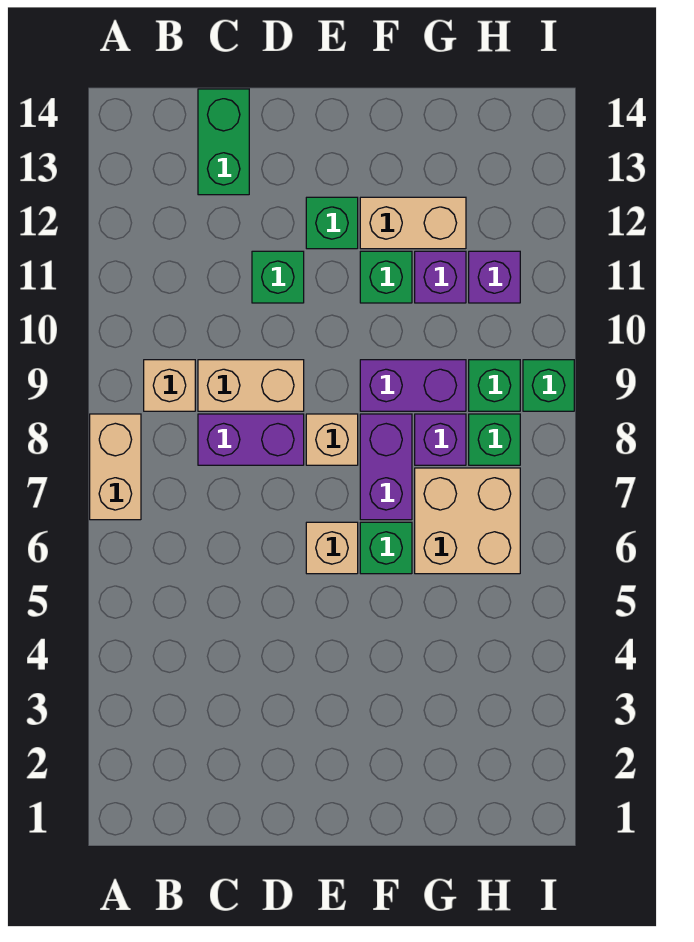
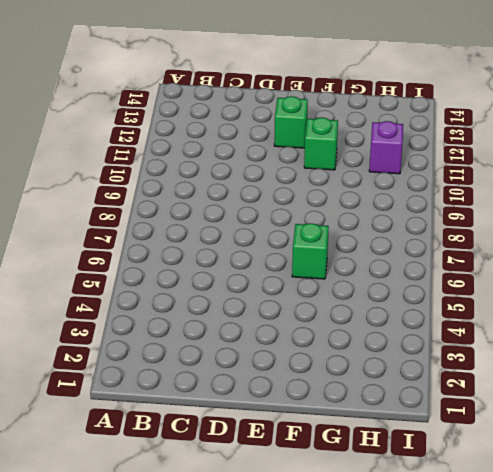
none -> tan brick A7:A8 level 1
none -> tan brick B9 level 1
none -> purple brick C8:D8 level 1

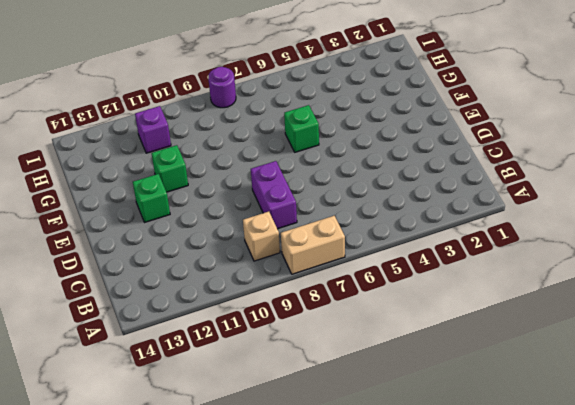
purple round brick I8 level 1 -> none
none -> tan brick C9:D9 level 1
none -> green brick C13:C14 level 1
none -> green brick D11 level 1

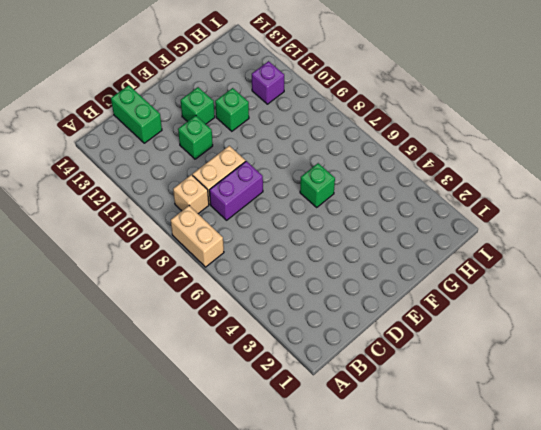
none -> tan brick E6 level 1
none -> tan brick E8 level 1
none -> purple brick F7:F8 level 1

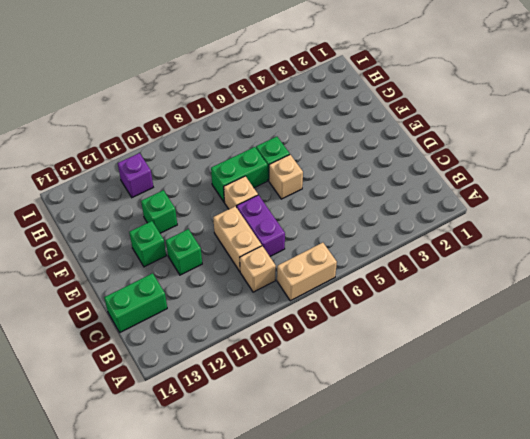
green brick F7:F8 level 1 -> purple brick F7:F8 level 1
none -> purple brick F9:G9 level 1
none -> tan brick F12:G12 level 1
none -> tan brick G6:H7 level 1

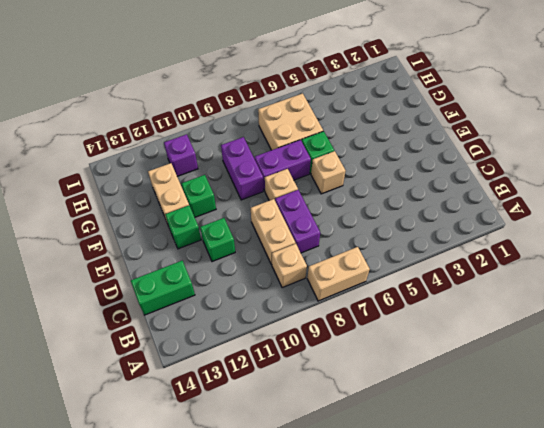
none -> purple brick G8 level 1
none -> purple brick G11 level 1
none -> green brick H8 level 1

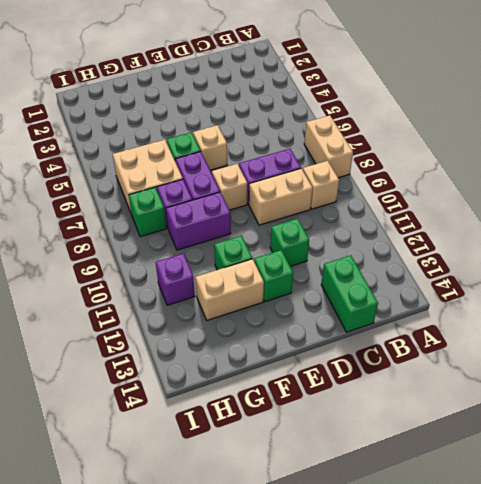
none -> purple brick G11 level 1
none -> green brick H9 level 1
none -> green brick I9 level 1

